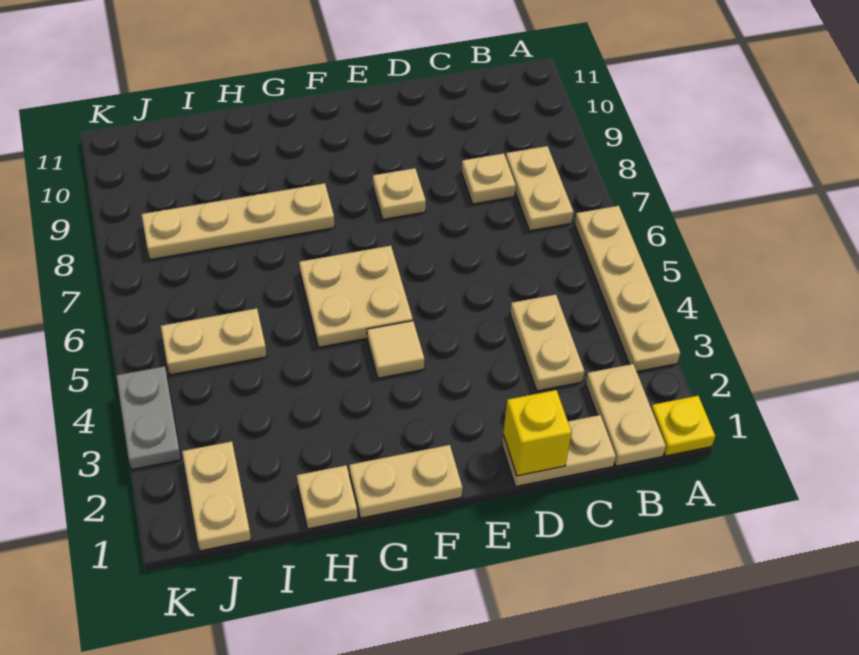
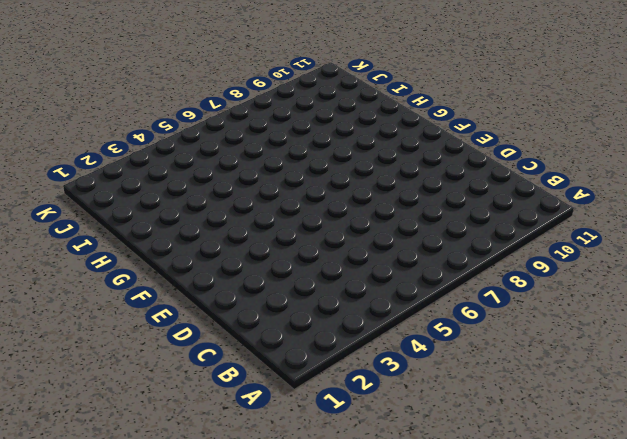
none -> yellow plate A1 level 1
none -> tan plate A3:A6 level 1
none -> tan plate B1:B2 level 1

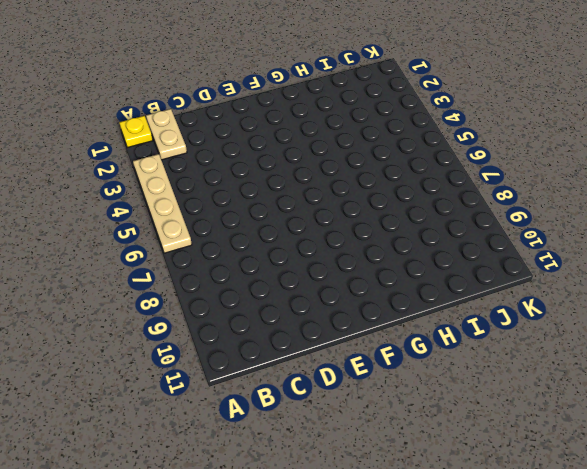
none -> tan plate B7:B8 level 1
none -> tan plate C1:D1 level 1
none -> tan plate C3:C4 level 1

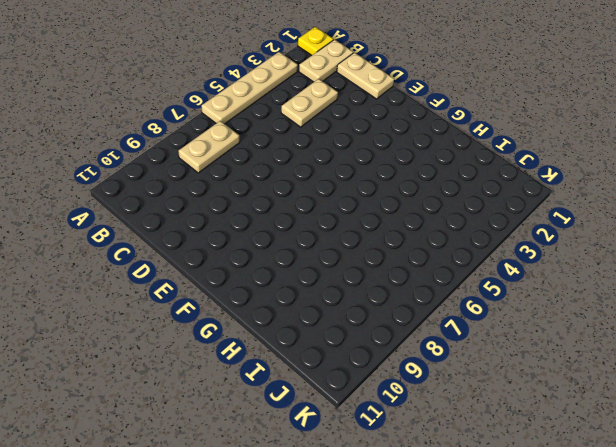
none -> tan plate C8 level 1
none -> tan plate E8 level 1
none -> tan plate F1:G1 level 1

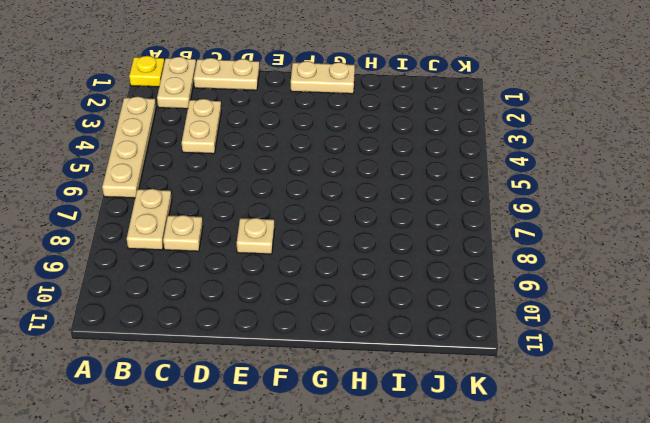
none -> tan tile F4 level 1
none -> tan plate F5:G6 level 1
none -> tan plate G8:J8 level 1

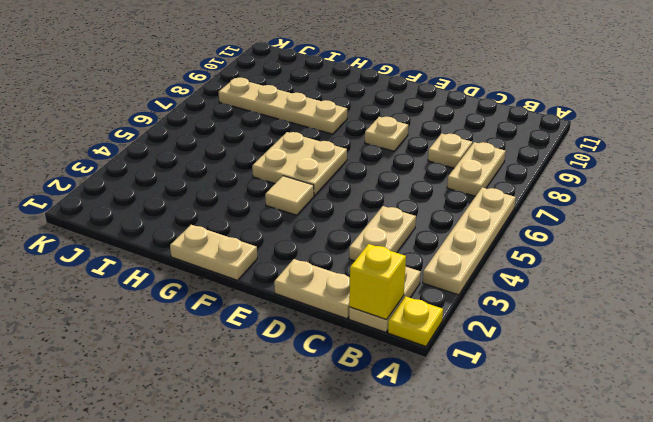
yellow brick B1 level 2 -> yellow brick D1 level 2
none -> tan plate H1 level 1
none -> tan plate I5:J5 level 1
none -> tan plate J1:J2 level 1

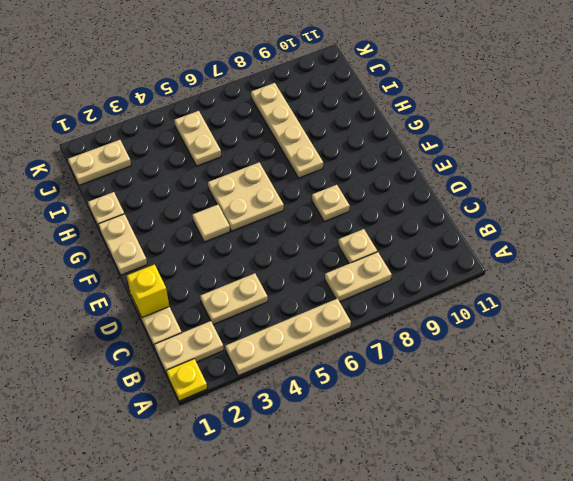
none -> grey plate K3:K4 level 1

